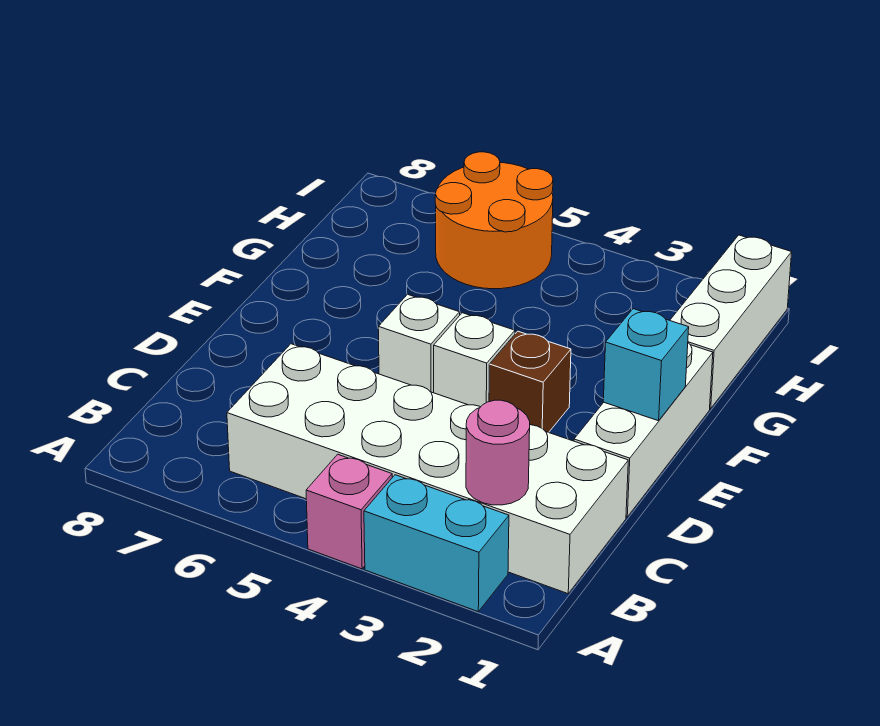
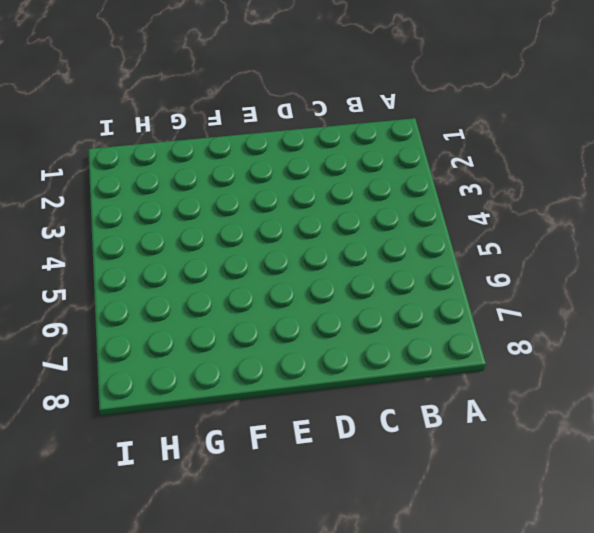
none -> cyan brick A2:A3 level 1
none -> pink brick A4 level 1

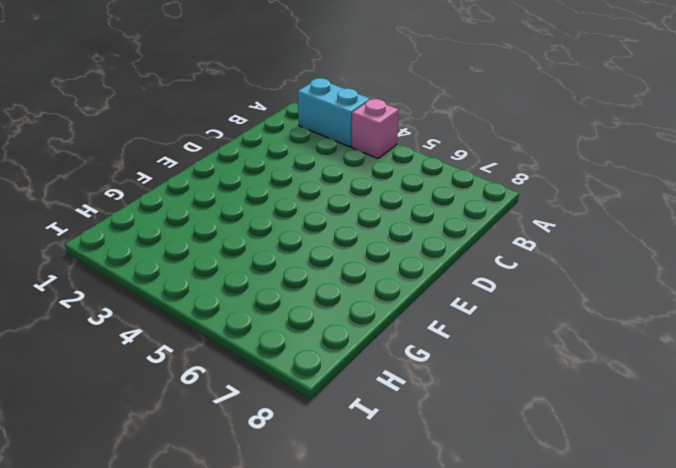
none -> white brick B1:C6 level 1
none -> white brick D1:F1 level 1

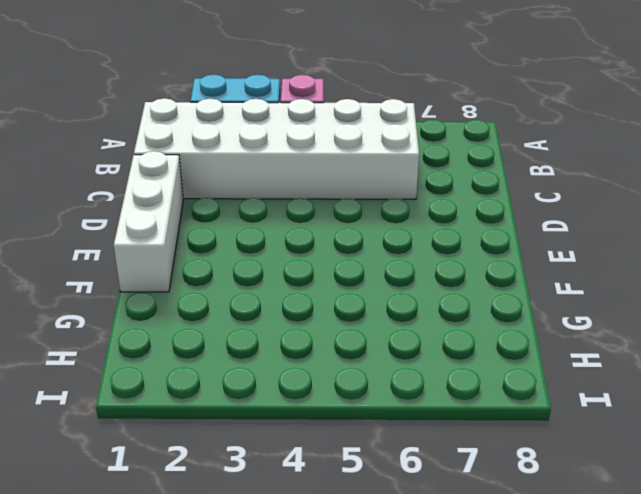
none -> brown brick E3 level 1
none -> white brick E4 level 1

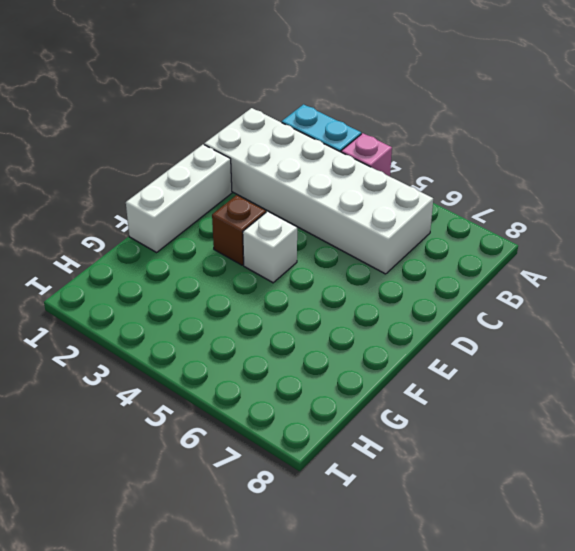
none -> white brick E5 level 1
none -> white brick G1:I1 level 1

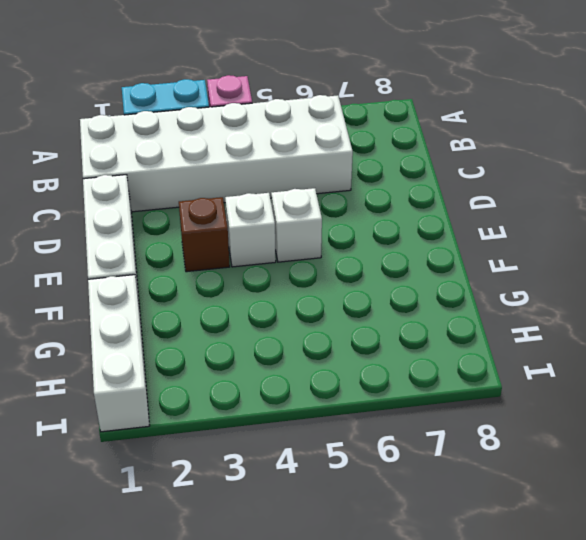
none -> orange round brick H5:I6 level 1
none -> pink round brick B2 level 2

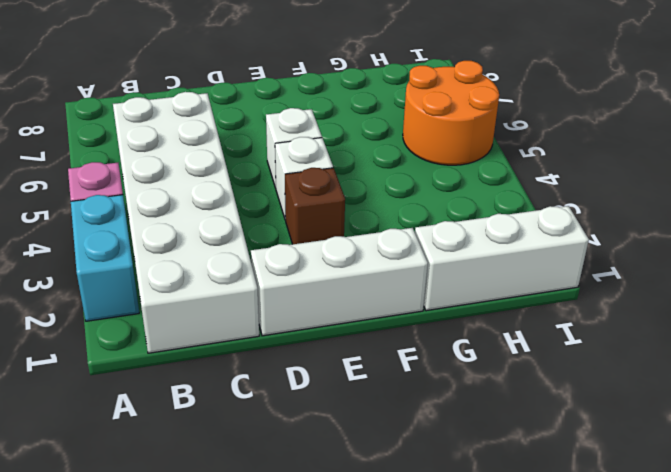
none -> pink round brick B2 level 2
none -> cyan brick E1 level 2

